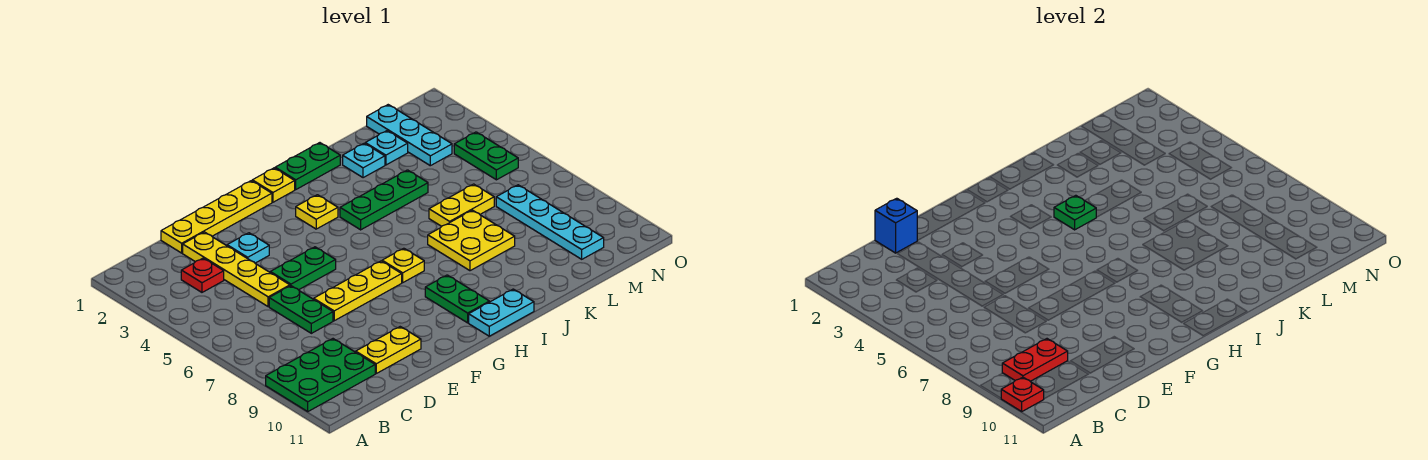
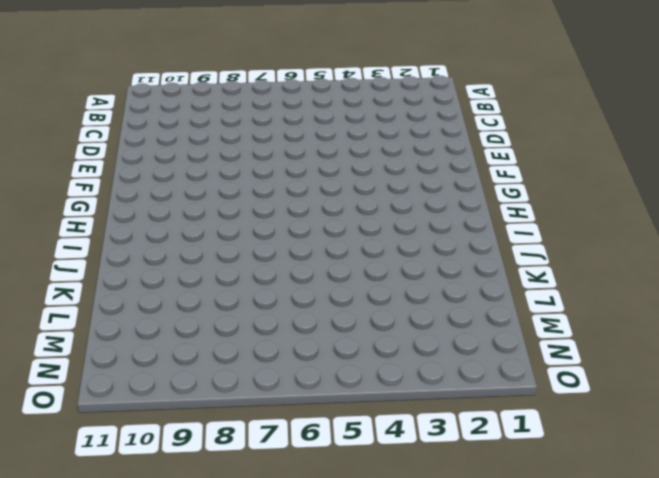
none -> green plate A9:C10 level 1
none -> red plate C3 level 1
none -> yellow plate D1:G1 level 1

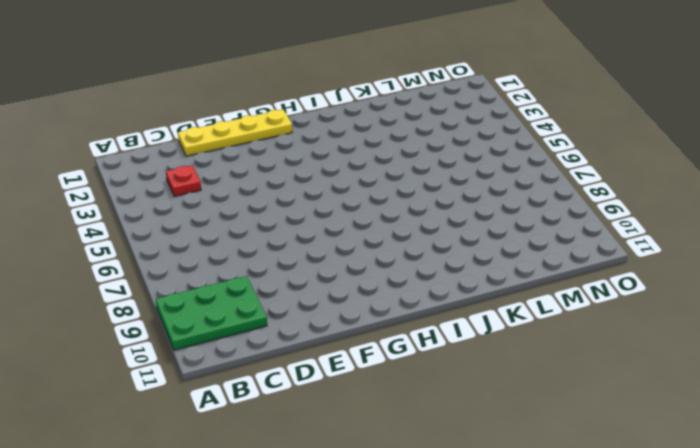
none -> yellow plate D2:D5 level 1
none -> green plate D6:D7 level 1
none -> yellow plate D10:E10 level 1

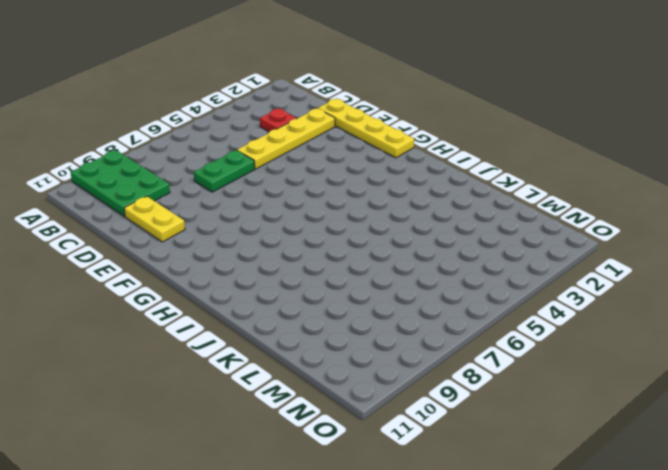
none -> cyan plate E3 level 1
none -> green plate E5:F5 level 1
none -> yellow plate E7:G7 level 1

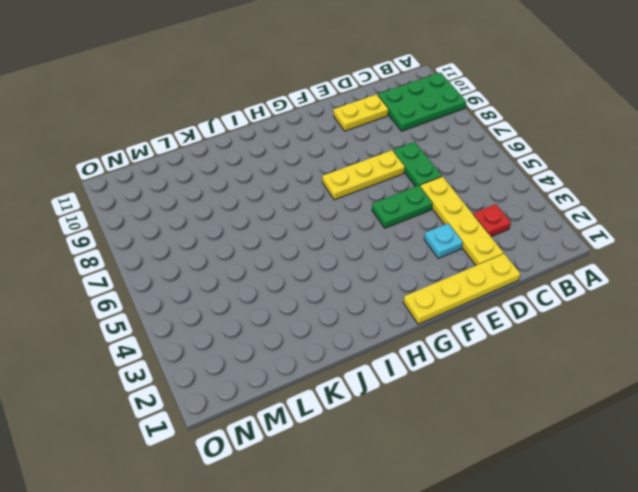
none -> yellow plate H1 level 1
none -> yellow plate H3 level 1
none -> yellow plate H7 level 1

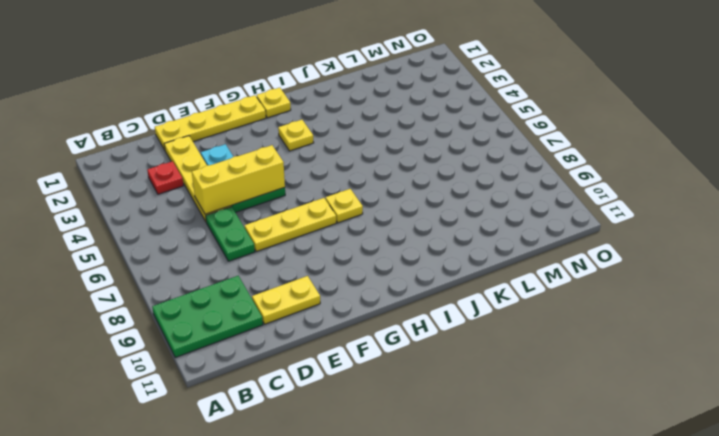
yellow brick D5:F5 level 2 -> none
none -> green plate H9:H10 level 1
none -> cyan plate H11:I11 level 1
none -> green plate I1:J1 level 1

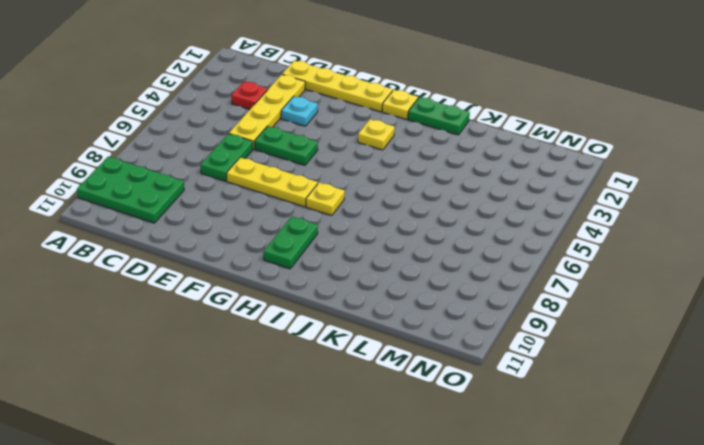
none -> yellow plate D10:E10 level 1
none -> cyan plate H11:I11 level 1
none -> green plate I4:K4 level 1

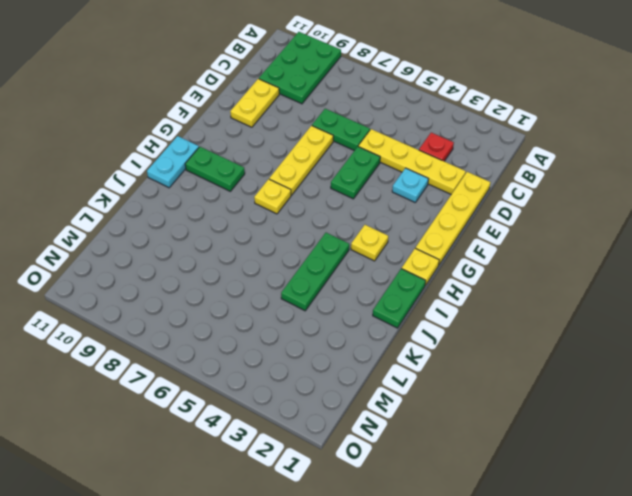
none -> yellow plate J7:K8 level 1
none -> cyan plate K2 level 1
none -> yellow plate K6:L6 level 1

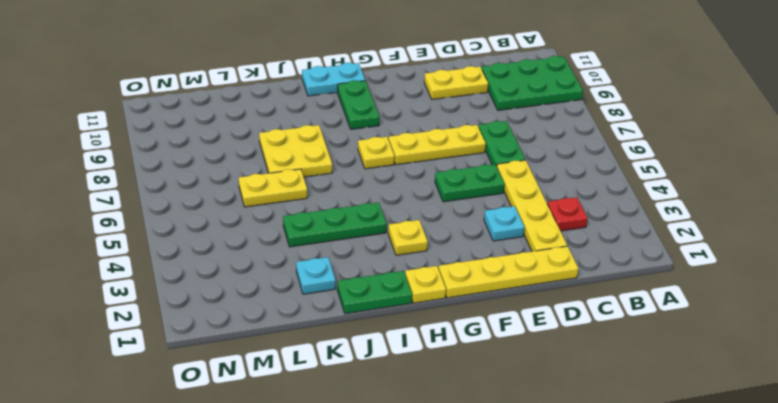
none -> cyan plate L2 level 1
none -> cyan plate M1:M3 level 1
none -> cyan plate M7:M10 level 1

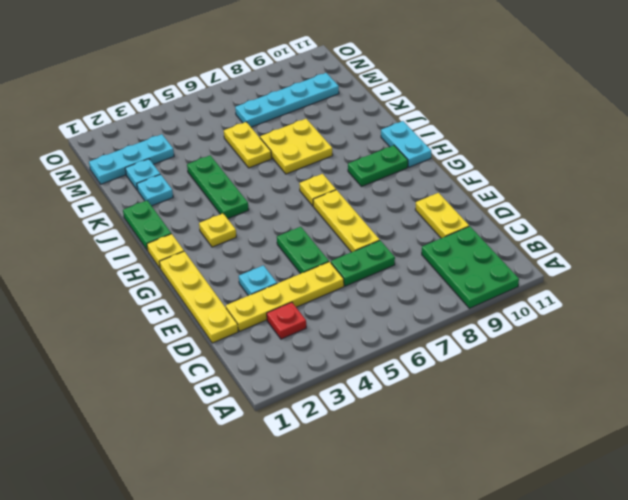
none -> green plate N4:N5 level 1
none -> red plate A10 level 2
none -> red plate B9:C9 level 2

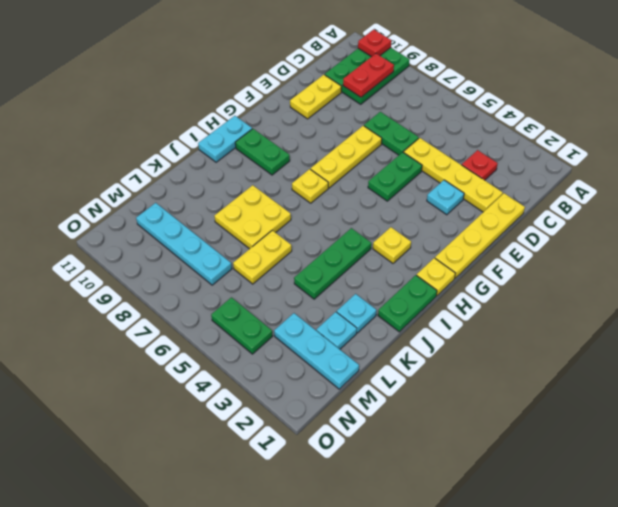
none -> blue brick D1 level 2
none -> green plate I4 level 2

